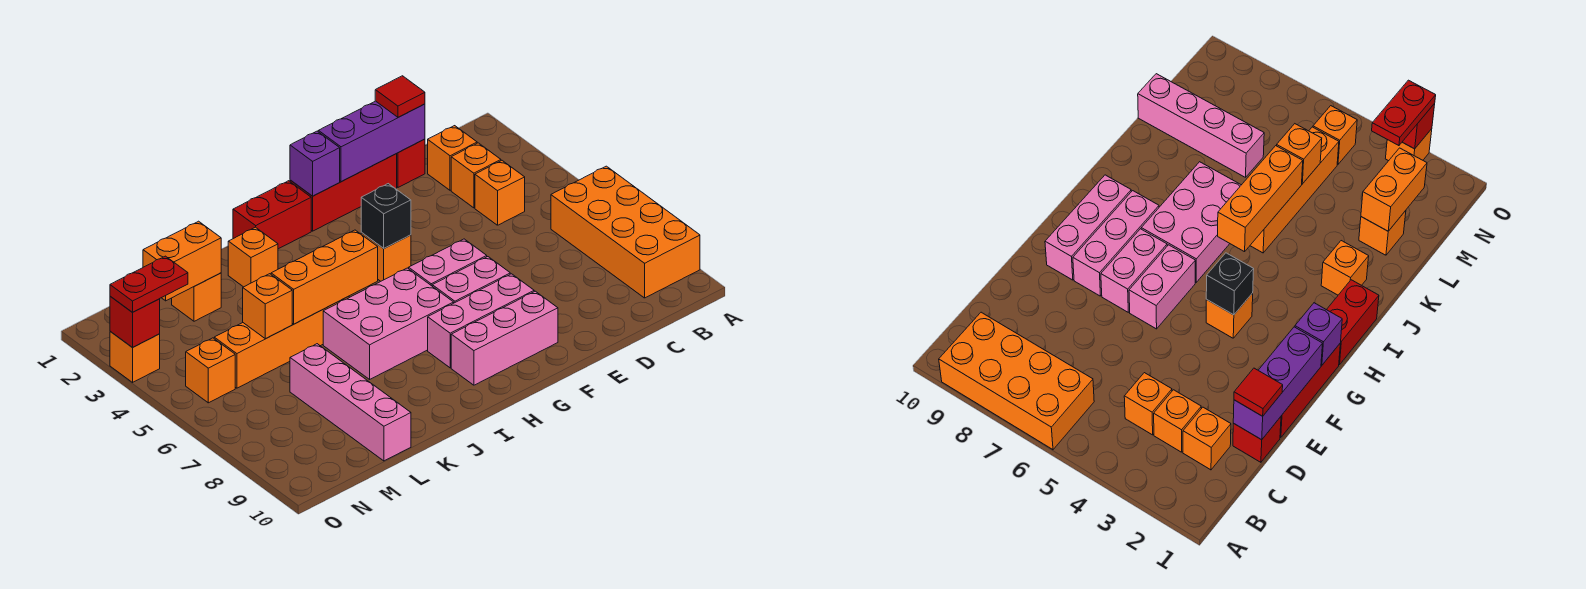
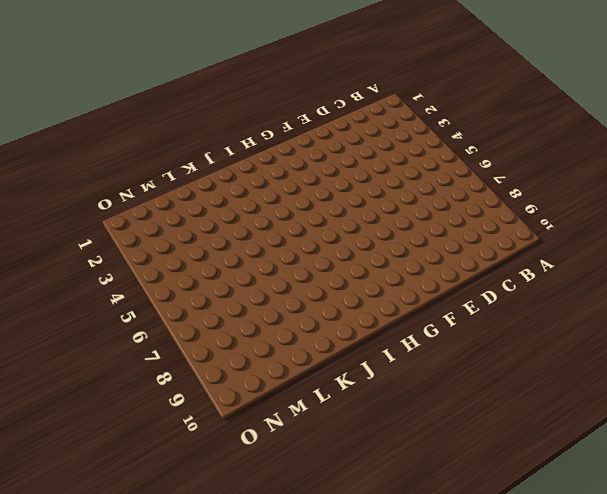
none -> orange brick A6:B9 level 1
none -> orange brick C2 level 1
none -> orange brick C3 level 1

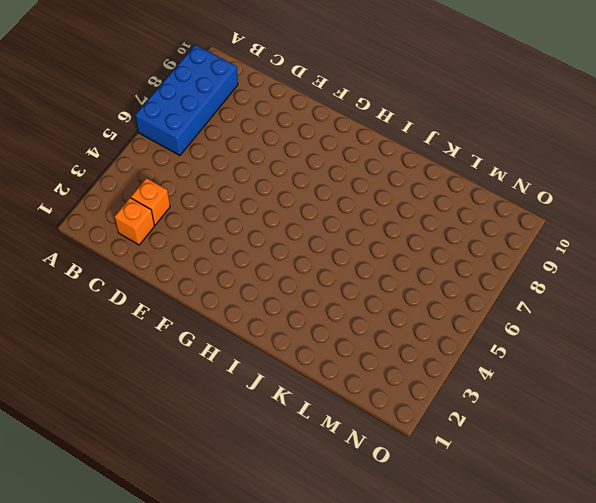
blue brick A6:B9 level 1 -> orange brick A6:B9 level 1
none -> orange brick C4 level 1
none -> red brick D1 level 1
none -> red brick E1:G1 level 1

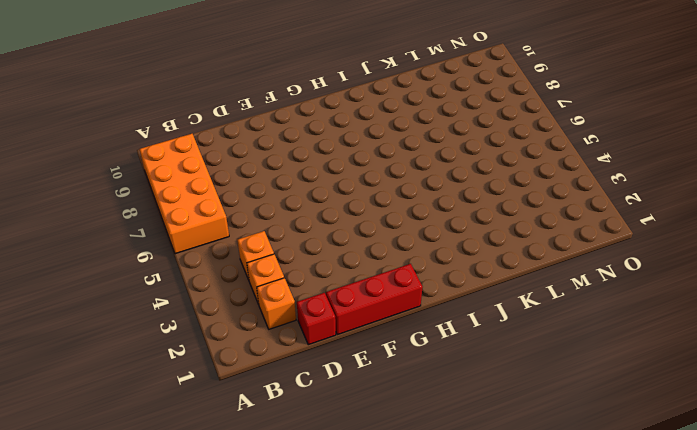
none -> pink brick F6:G6 level 1
none -> pink brick F7:G7 level 1
none -> pink brick F8:H8 level 1

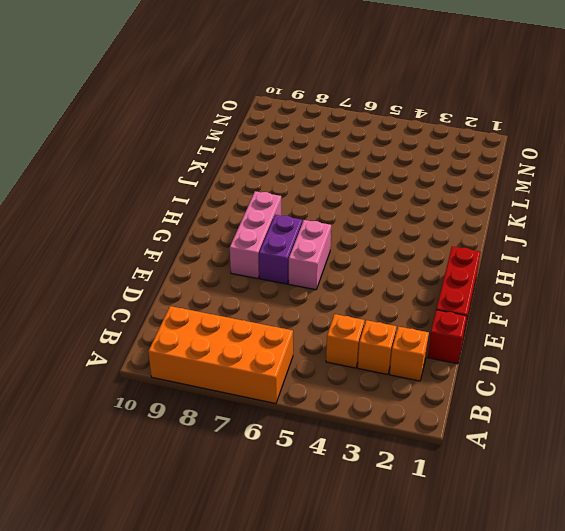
purple brick F7:G7 level 1 -> pink brick F7:G7 level 1
none -> pink brick F9:H9 level 1
none -> orange brick G4 level 1
none -> red brick H1:I1 level 1

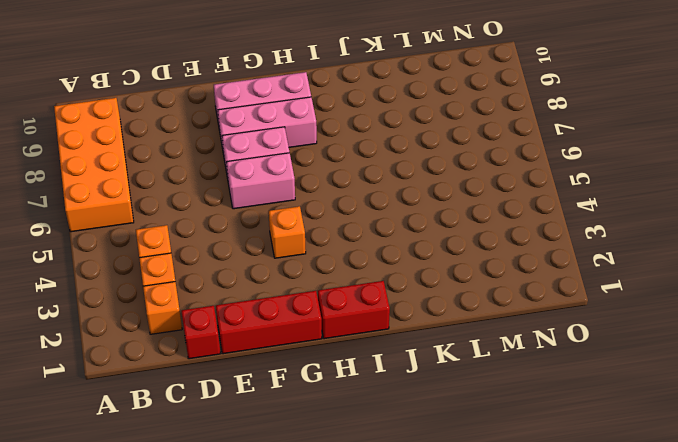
none -> pink brick H6:J7 level 1
none -> orange brick J2 level 1
none -> orange brick J5:M5 level 1

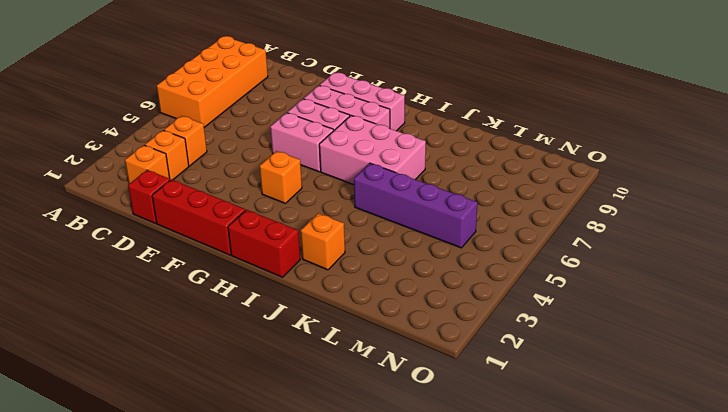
purple brick J5:M5 level 1 -> orange brick J5:M5 level 1
none -> orange brick L2 level 1
none -> pink brick L7:L10 level 1
none -> orange brick N5 level 1

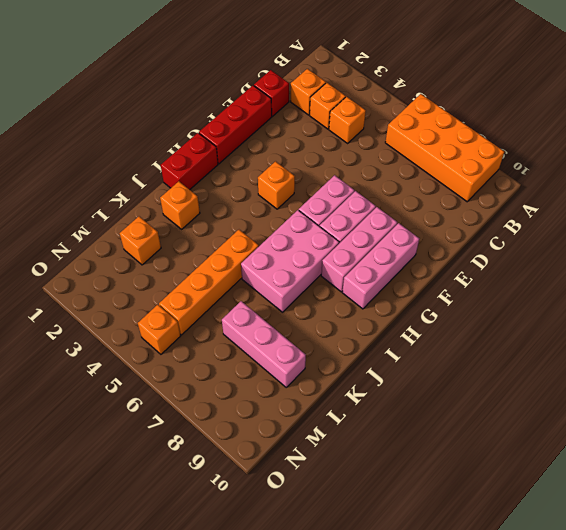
pink brick L7:L9 level 1 -> pink brick L7:L10 level 1
none -> orange brick O3 level 1
none -> purple brick D1:F1 level 2
none -> purple brick G1 level 2

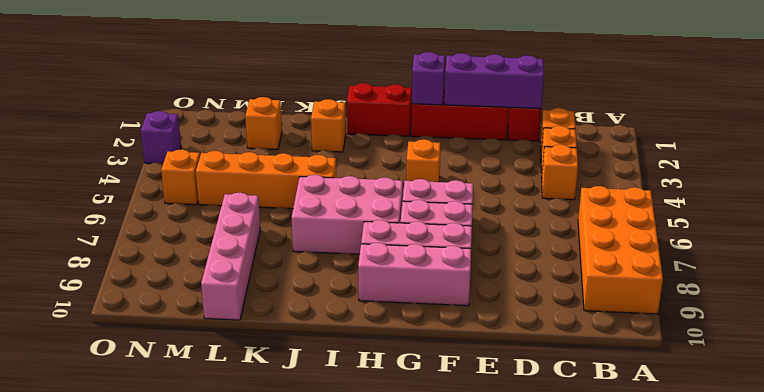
purple brick O3 level 1 -> orange brick O3 level 1
none -> black brick G4 level 2
none -> orange brick I5:K5 level 2
none -> orange brick L2:M2 level 2

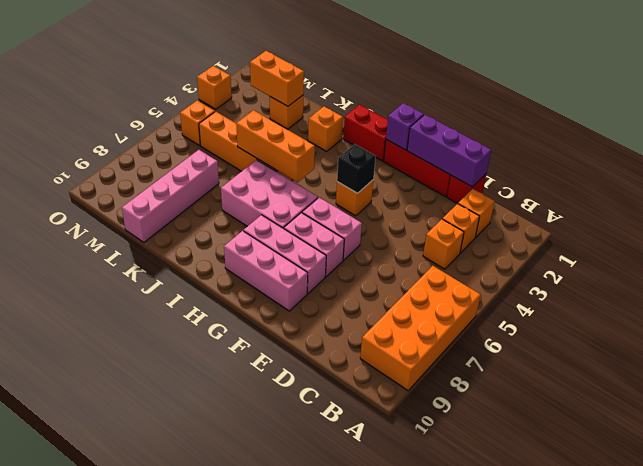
none -> orange brick L5 level 2
none -> red brick O3 level 2
none -> red tile D1 level 3

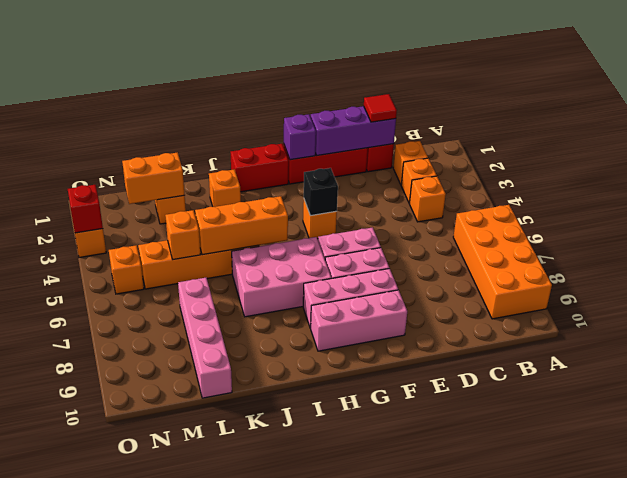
none -> red plate N3:O3 level 3

